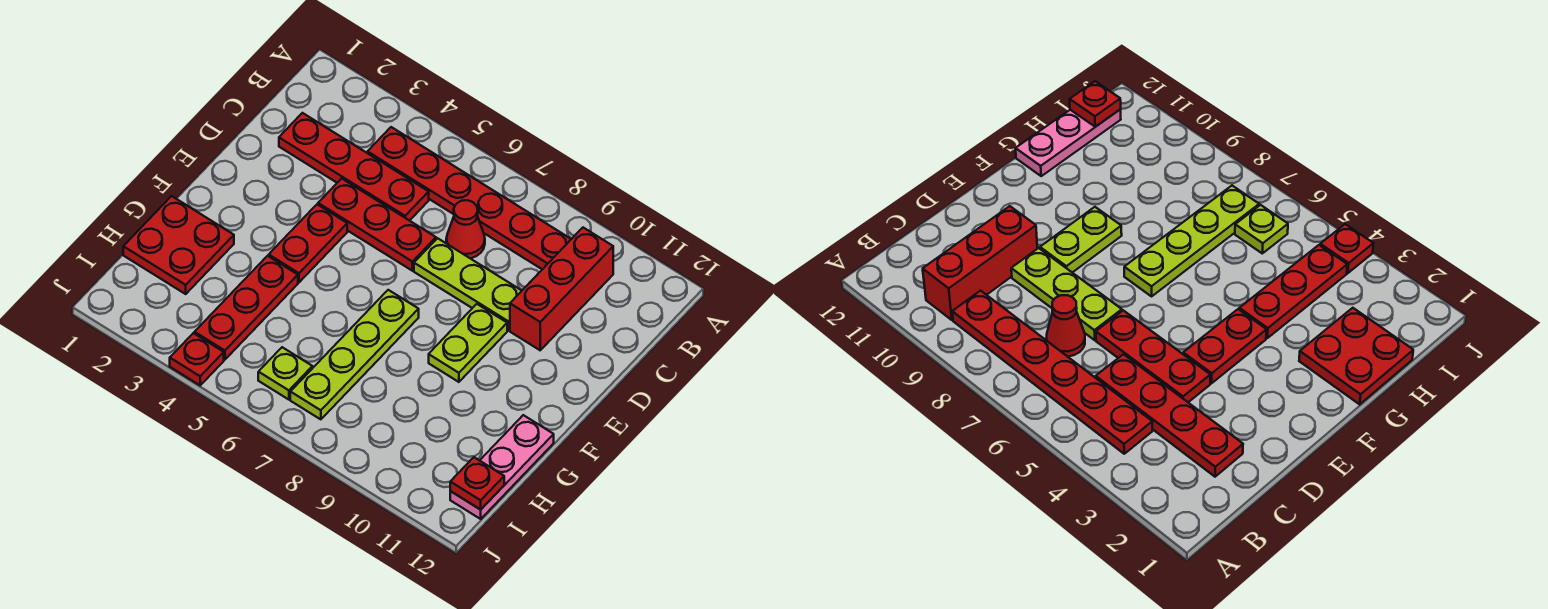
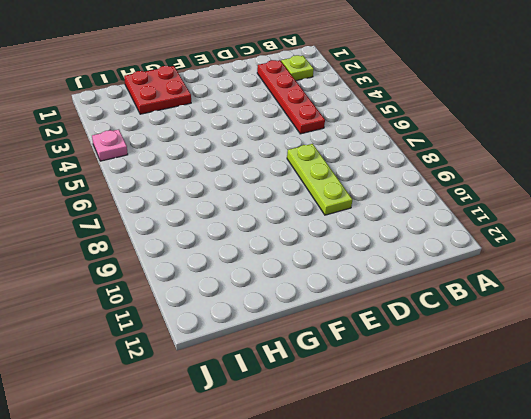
lime plate B2 level 1 -> lime plate I6 level 1
pink plate J4 level 1 -> red plate J4 level 1
none -> red plate B4:B9 level 1
none -> red brick B10:D10 level 1
none -> red cone C7 level 1

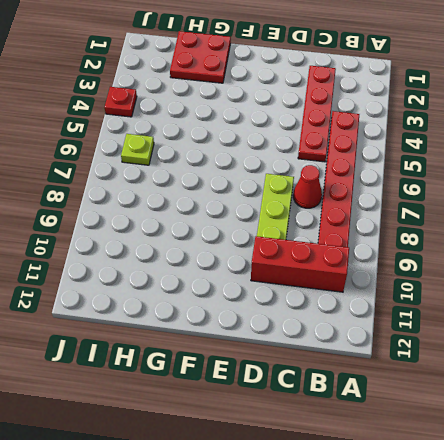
none -> red plate D4:D6 level 1
none -> red plate E4:F4 level 1
none -> lime plate E9:F9 level 1

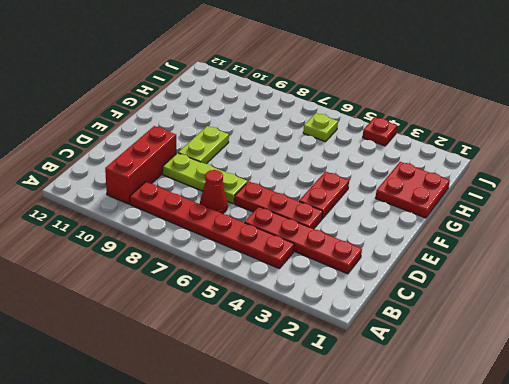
none -> lime plate F7:I7 level 1
none -> red plate G4:I4 level 1
none -> pink plate G12:I12 level 1

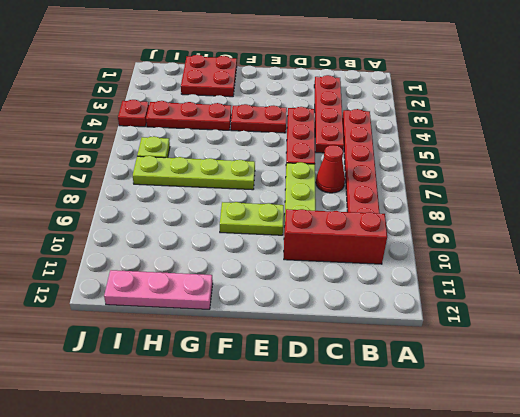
none -> red plate I12 level 2

